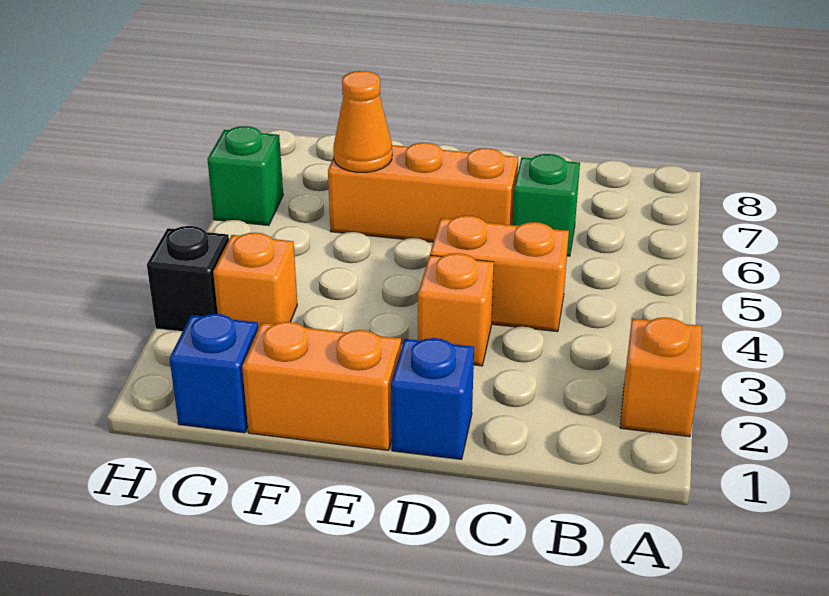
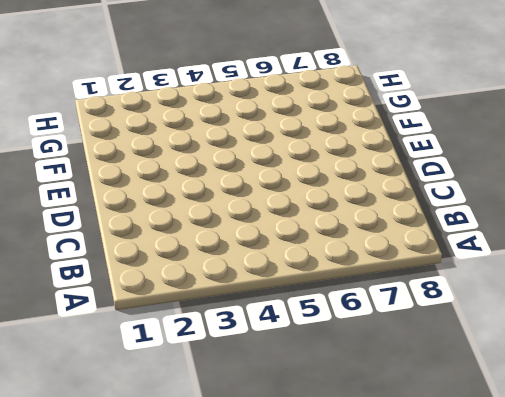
none -> orange brick A2 level 1
none -> orange brick C4:D4 level 1
none -> green brick C6 level 1

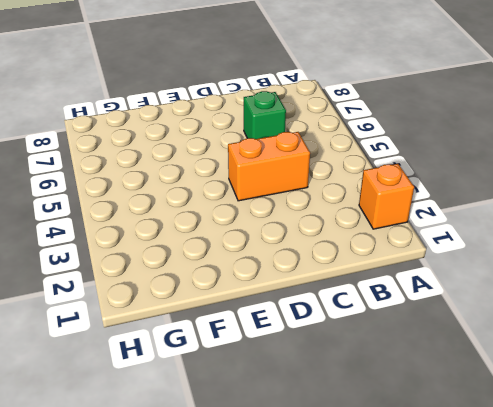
none -> blue brick D1 level 1
none -> orange brick D3 level 1
none -> orange brick D6:F6 level 1

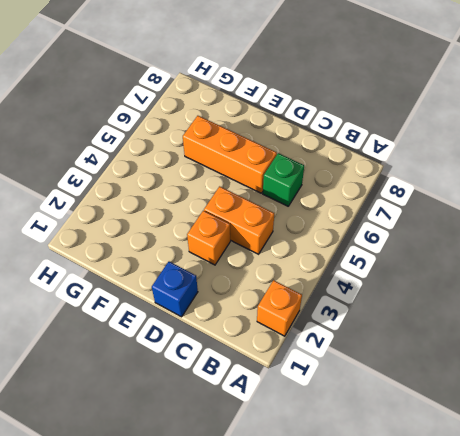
none -> orange brick E1:F1 level 1
none -> blue brick G1 level 1
none -> orange brick G3 level 1

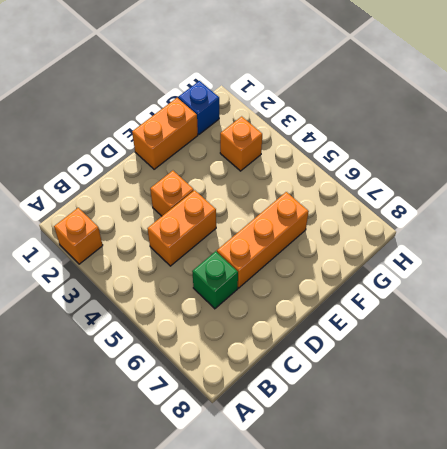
none -> blue brick D1 level 1
none -> black brick H3 level 1
none -> green brick H6 level 1

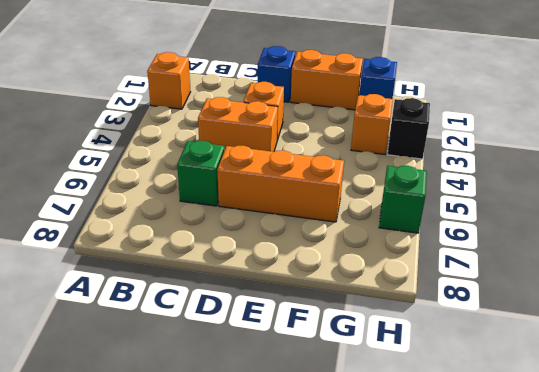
none -> orange cone F6 level 2

